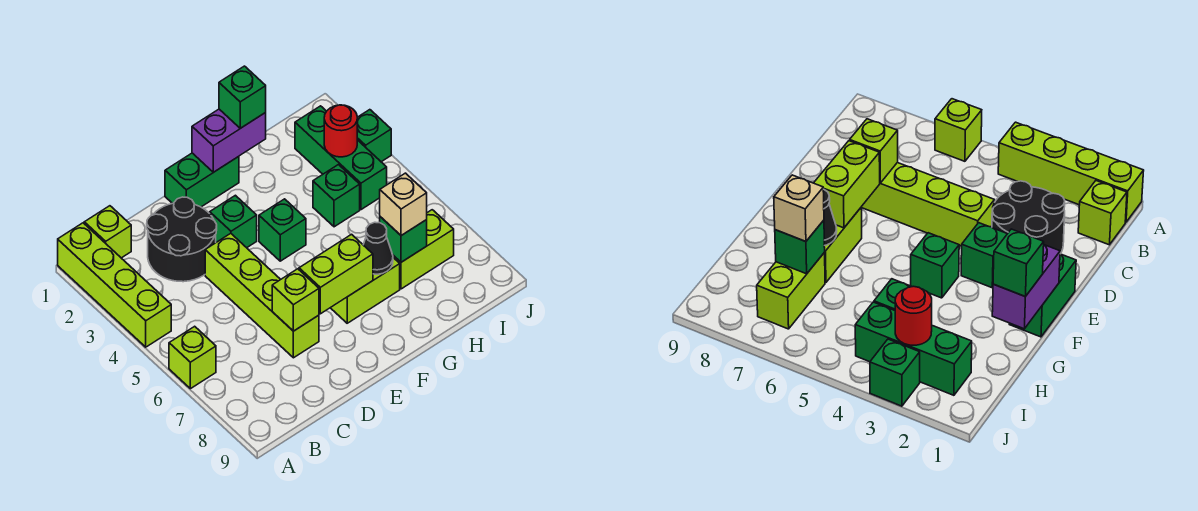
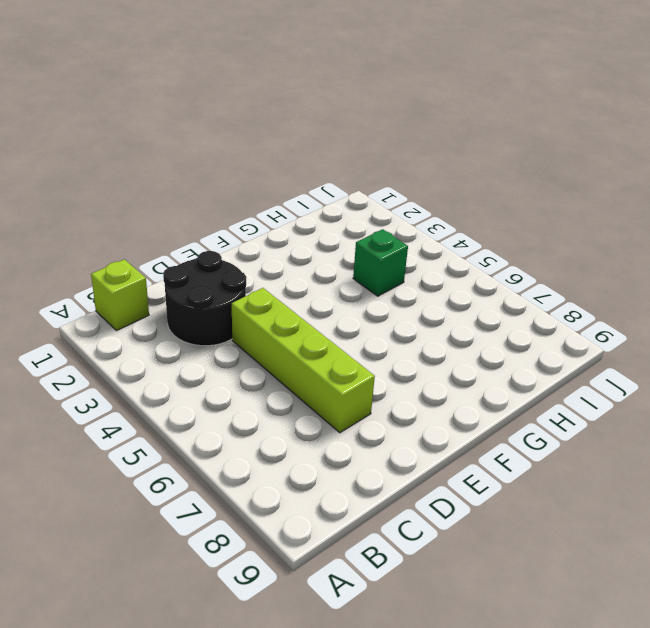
none -> lime brick A1:A4 level 1
none -> lime brick A6 level 1
none -> green brick E1:F1 level 1

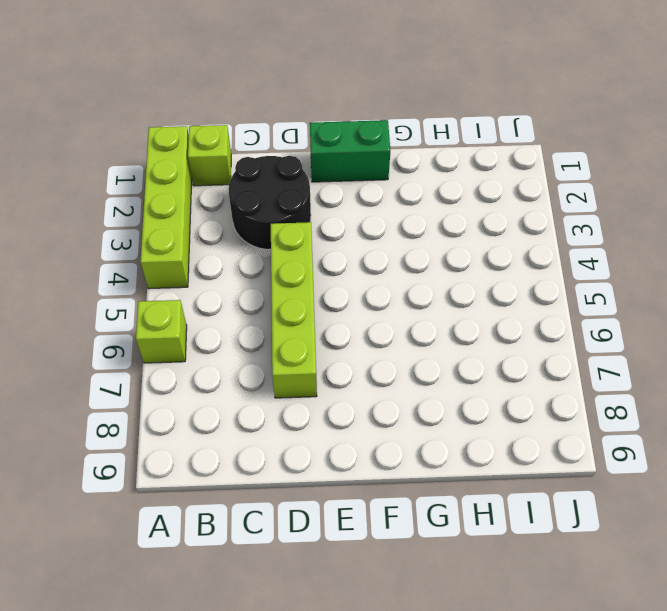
none -> green brick E3 level 1
none -> green brick F4 level 1
none -> lime brick F7:G7 level 1

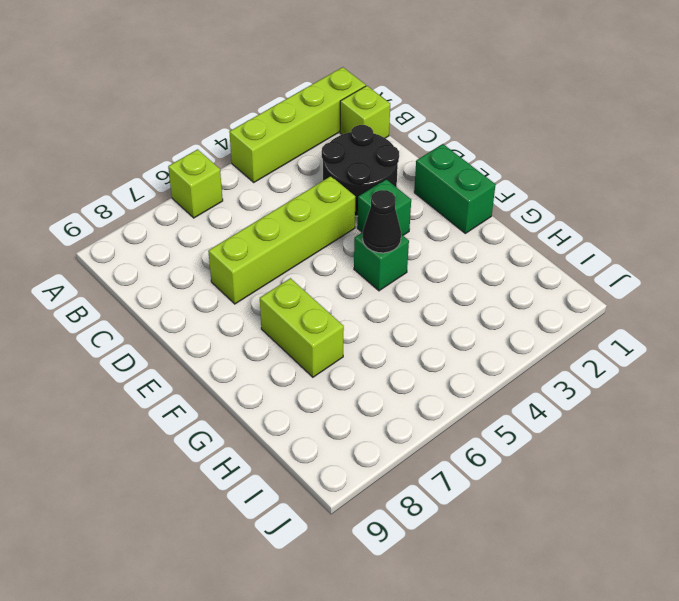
black cone F4 level 2 -> black cone G7 level 2
none -> green brick H4 level 1
none -> lime brick H7:I7 level 1
none -> green brick I2:I4 level 1

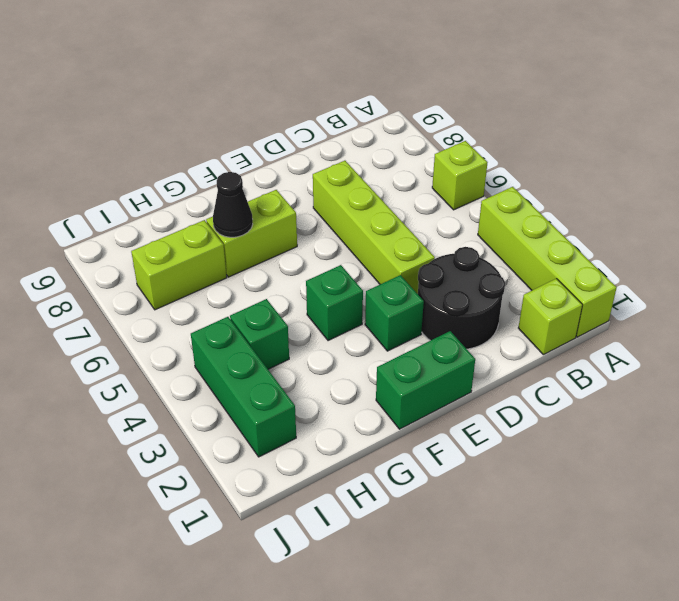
none -> green brick J3 level 1
none -> lime brick D7 level 2
none -> lime brick E7:F7 level 2

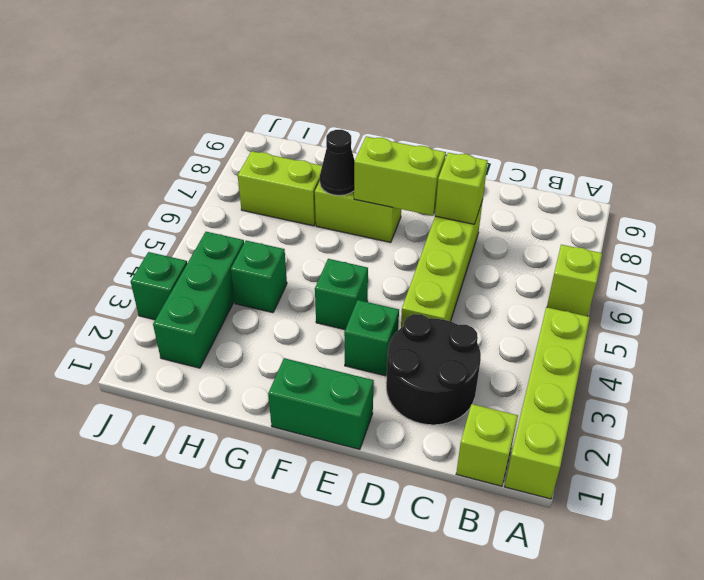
none -> purple brick F1:G1 level 2
none -> green brick H7 level 2
none -> red round brick I3 level 2

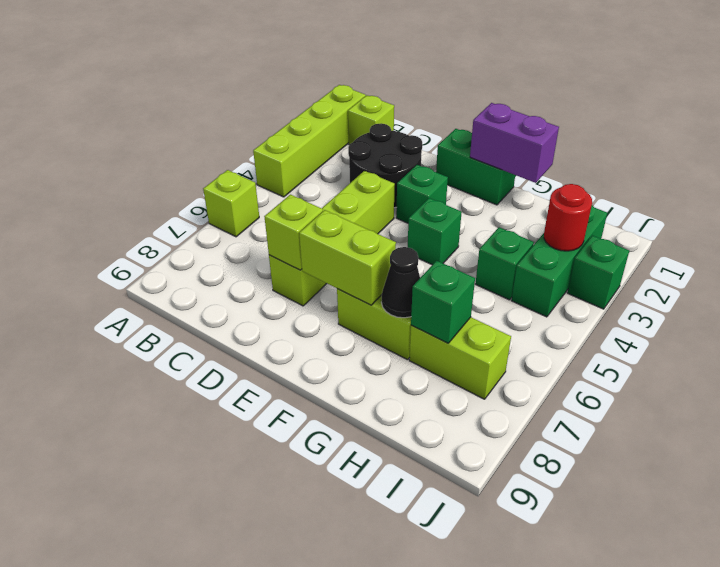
none -> green brick G1 level 3
none -> tan brick H7 level 3

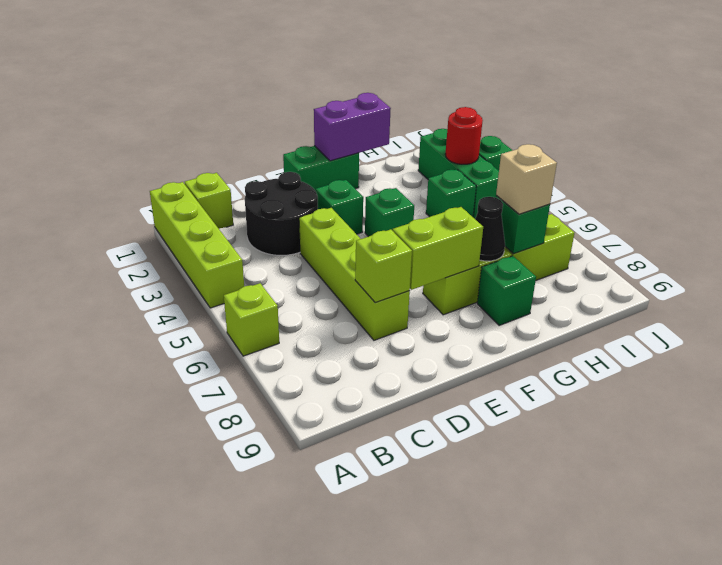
green brick G8 level 1 -> green brick G1 level 3

